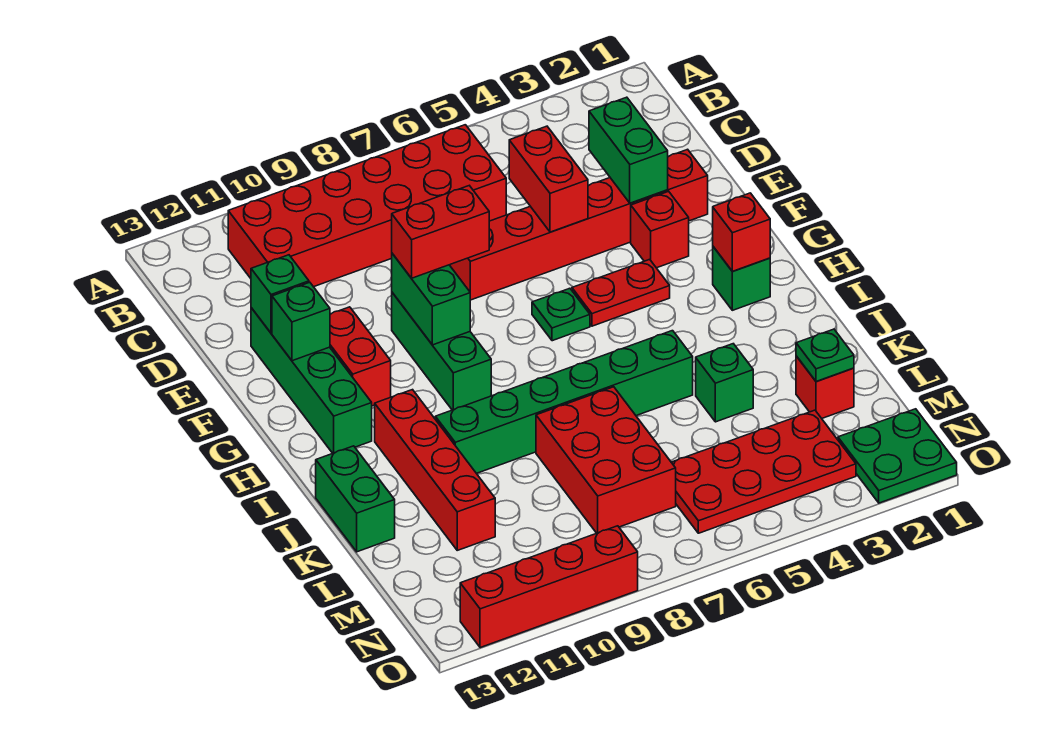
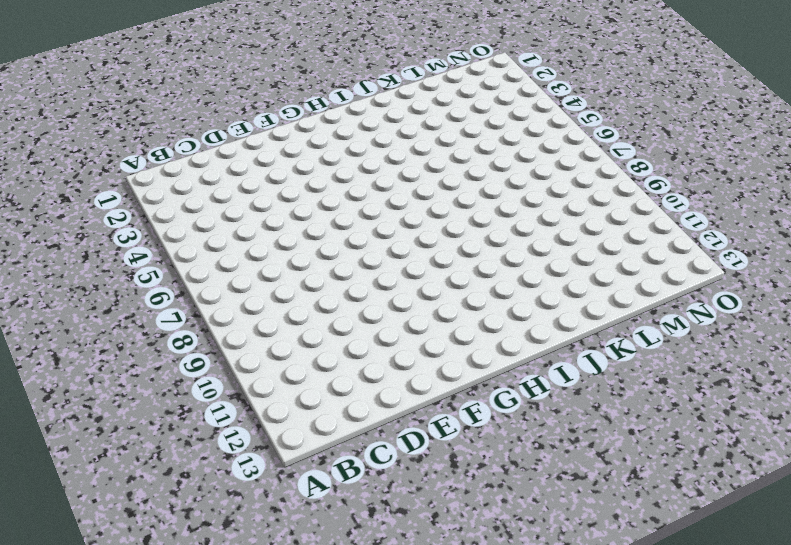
none -> red brick B6:C11 level 1
none -> red brick E2:E7 level 1
none -> green brick E12:H12 level 1

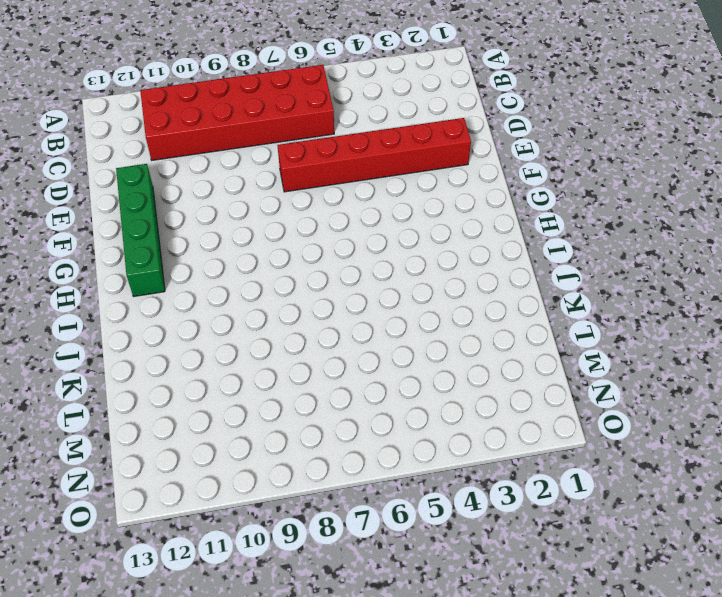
none -> red brick F3 level 1
none -> green brick F9:H9 level 1
none -> red brick F11:G11 level 1

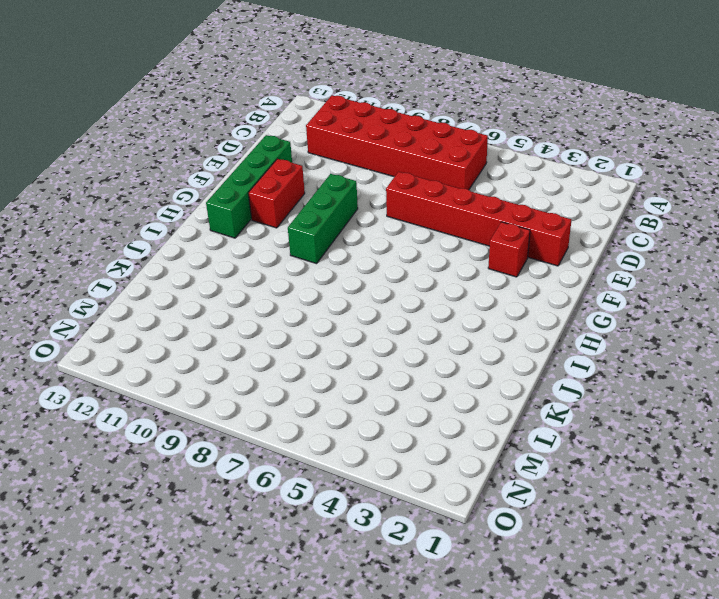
none -> red plate G4:G5 level 1
none -> green plate G6 level 1
none -> green brick H2 level 1

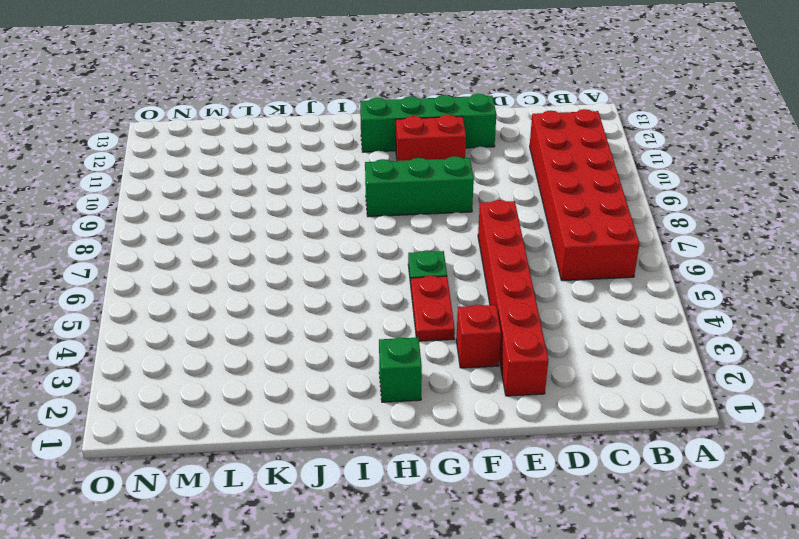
none -> red brick I11:L11 level 1
none -> green brick J5:J10 level 1
none -> green brick J13:K13 level 1

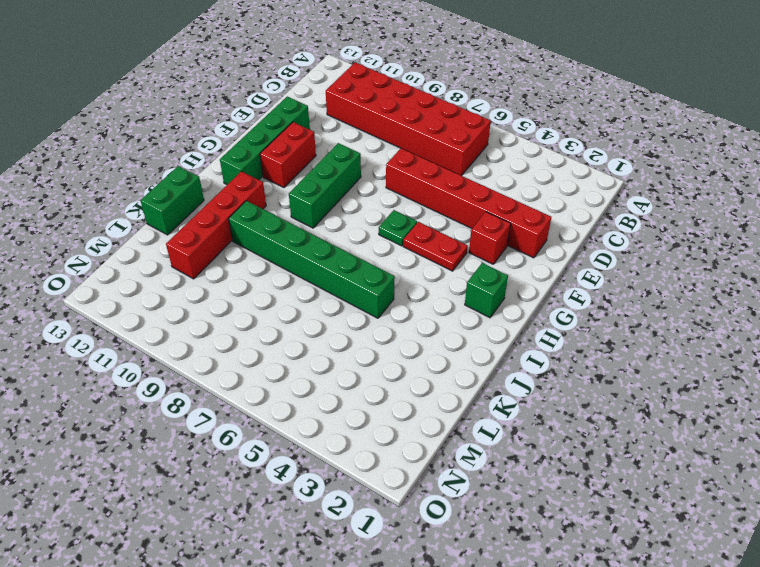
none -> green brick K4 level 1
none -> red brick K7:M8 level 1
none -> red brick L2 level 1

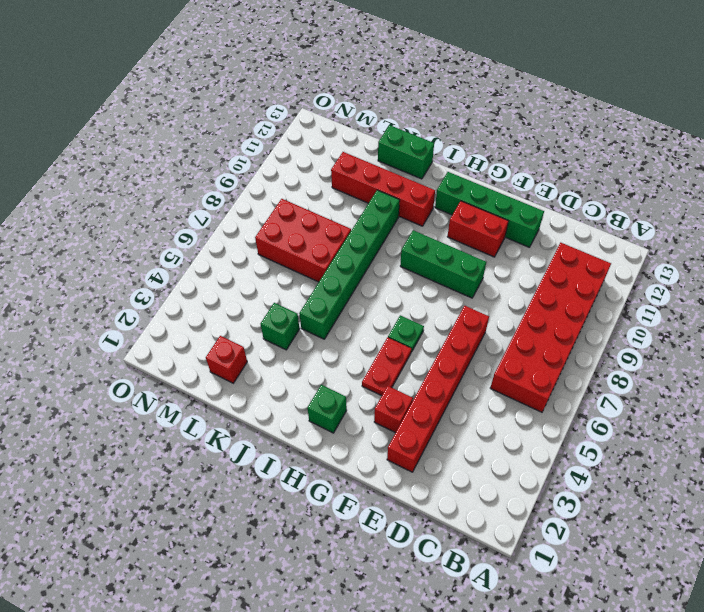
none -> red plate M3:N6 level 1
none -> green plate N1:O2 level 1
none -> red brick O9:O12 level 1

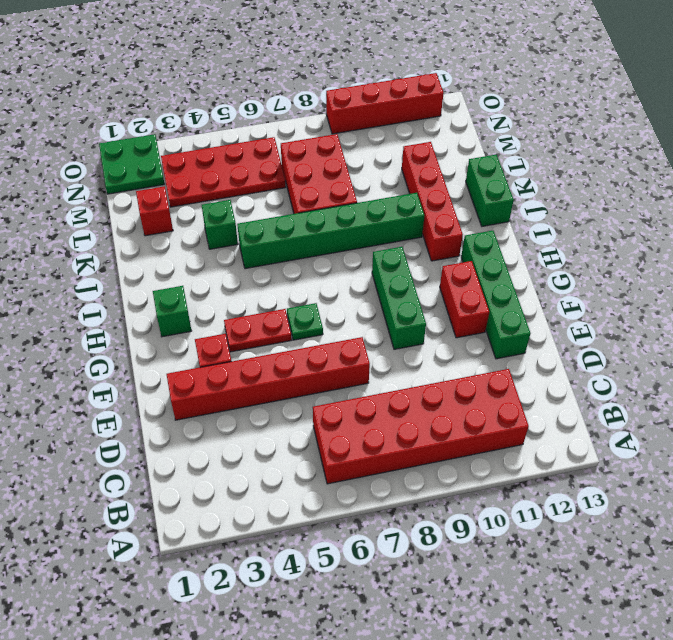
none -> green brick D3:E3 level 2
none -> red brick D5:E5 level 2
none -> green brick E12 level 2

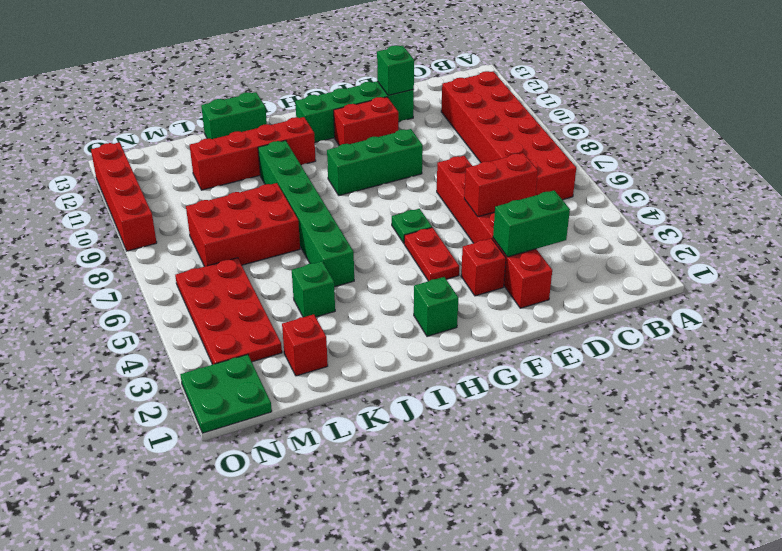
none -> green brick F9:G9 level 2
none -> green brick F12 level 2
none -> red brick H2 level 2

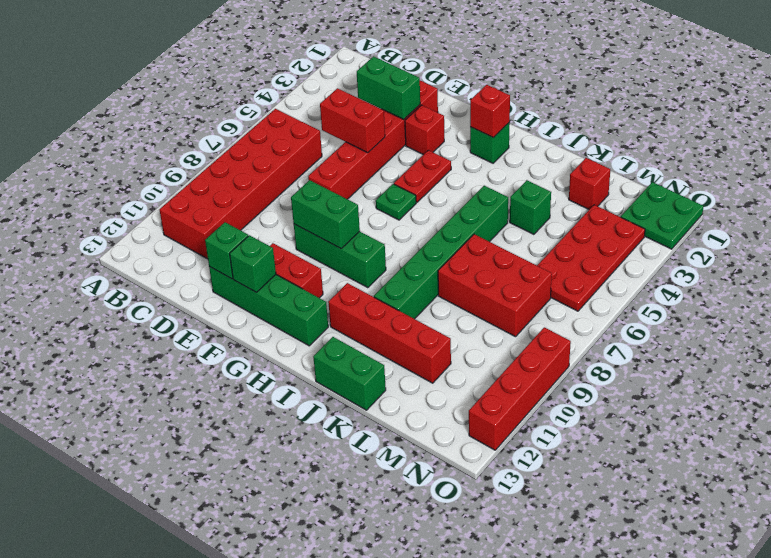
none -> green plate L2 level 2
none -> red brick F8:F9 level 3

